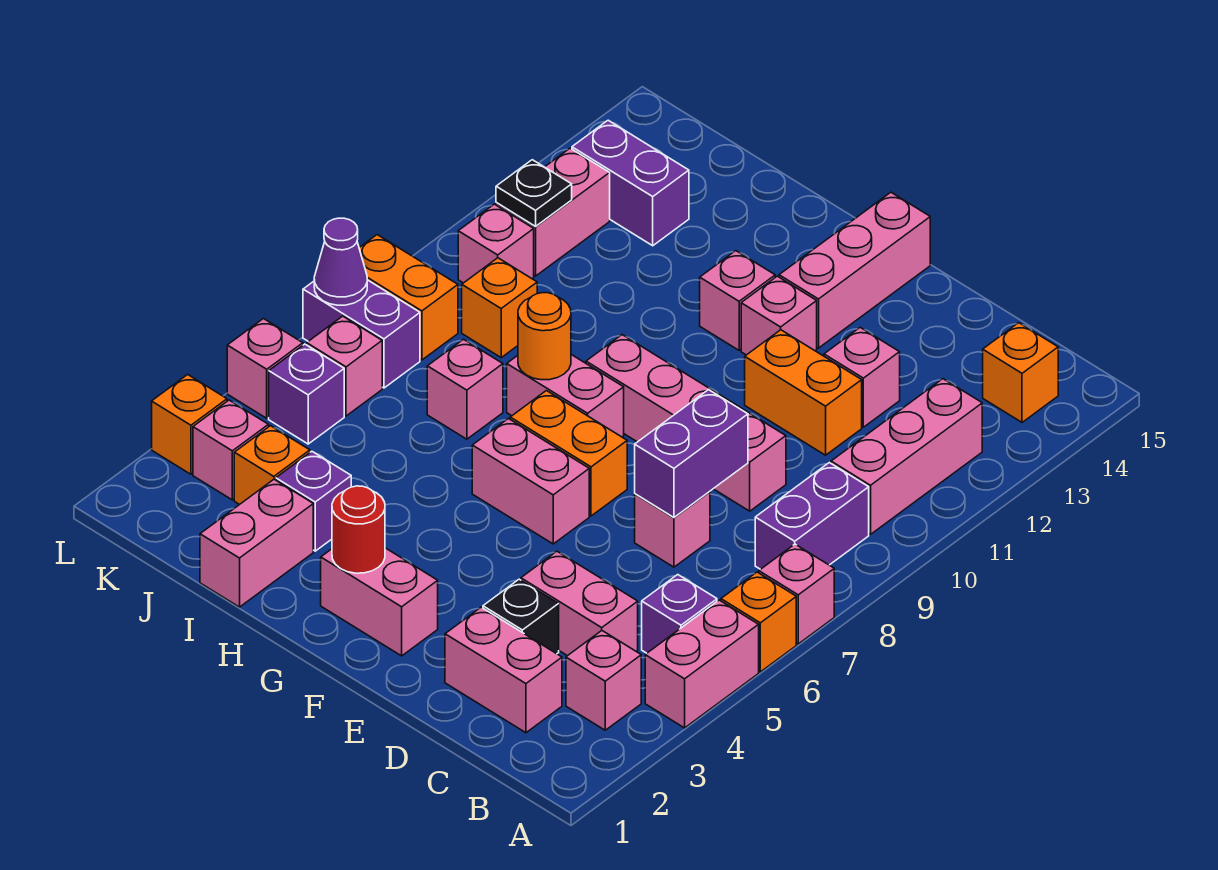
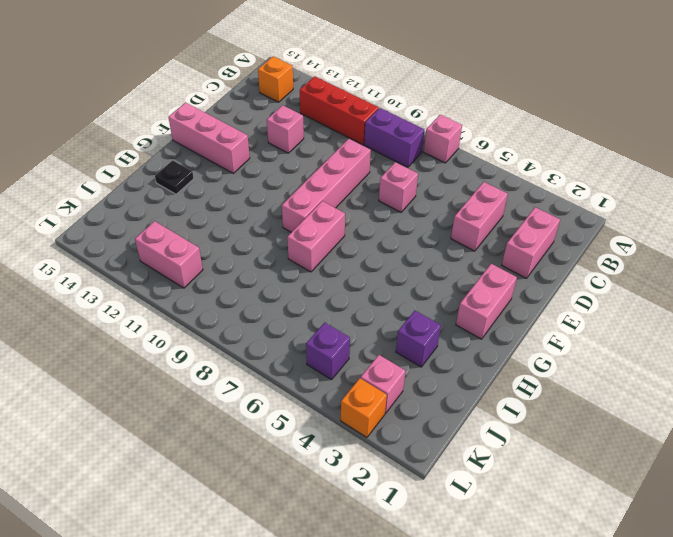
red brick B10:B12 level 1 -> pink brick B10:B12 level 1
black plate H14 level 1 -> black plate K11 level 2
none -> pink brick A4:A5 level 1
none -> orange brick A6 level 1
none -> pink brick B3 level 1
none -> purple brick B5 level 1

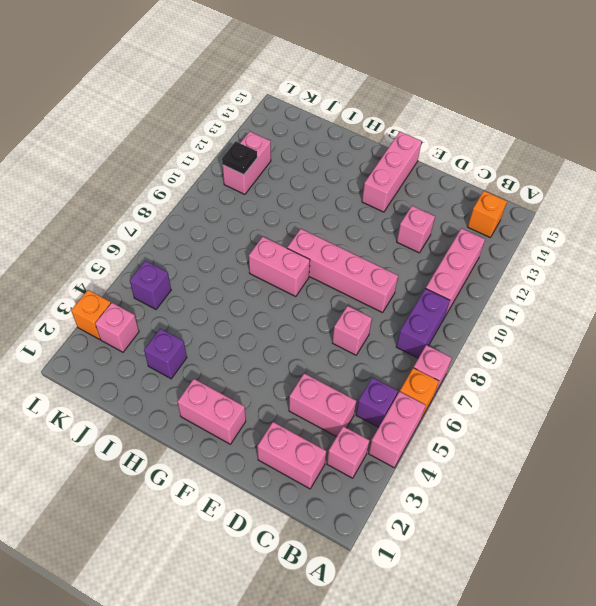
none -> black brick D3 level 1
none -> orange brick D11:E11 level 1
none -> pink brick F6:G6 level 1
none -> orange brick F7:G7 level 1

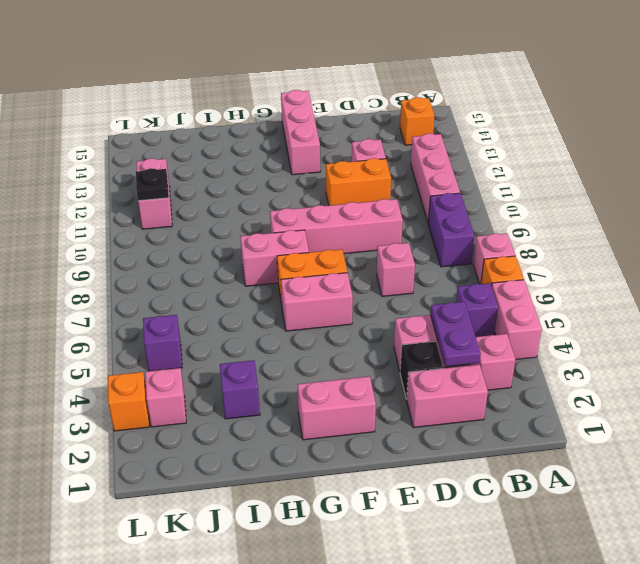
purple plate C3:C4 level 2 -> none
none -> pink brick F12 level 1
none -> pink brick G12 level 1
none -> pink brick I1:I2 level 1
none -> pink brick I7 level 1

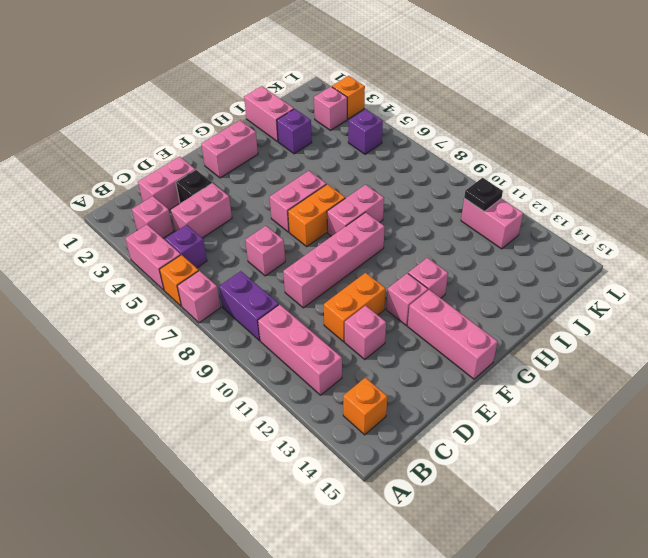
none -> pink brick I7 level 1
none -> orange brick J3 level 1
none -> orange brick J9 level 1
none -> purple brick J13:K13 level 1

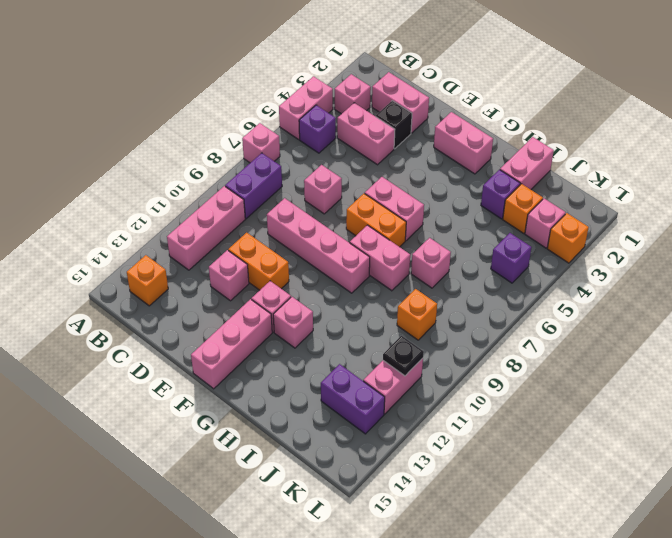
none -> orange brick A6 level 1
none -> pink brick K6 level 1
none -> purple brick K7:L7 level 1
none -> orange brick K8:L8 level 1

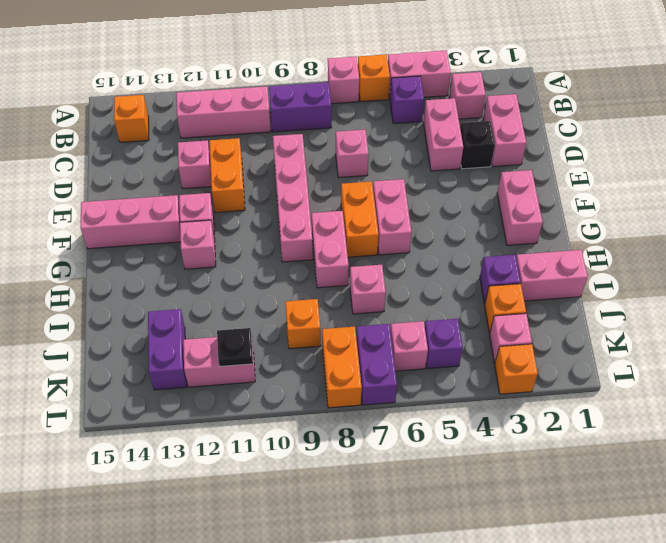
none -> pink brick K10 level 1
none -> pink brick L5 level 1
none -> purple brick D7:D8 level 2
none -> red round brick G2 level 2

